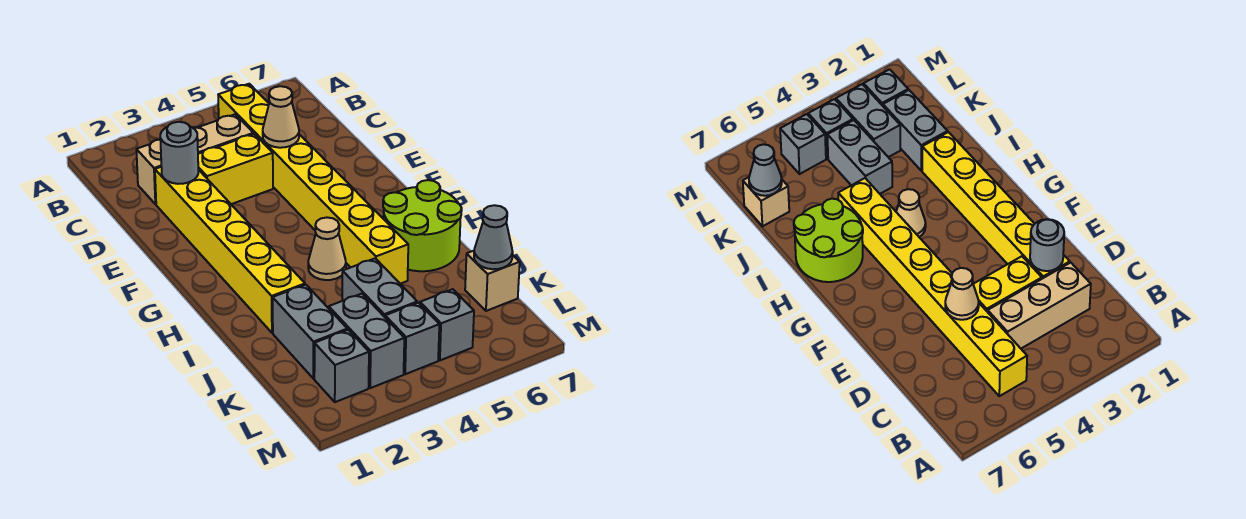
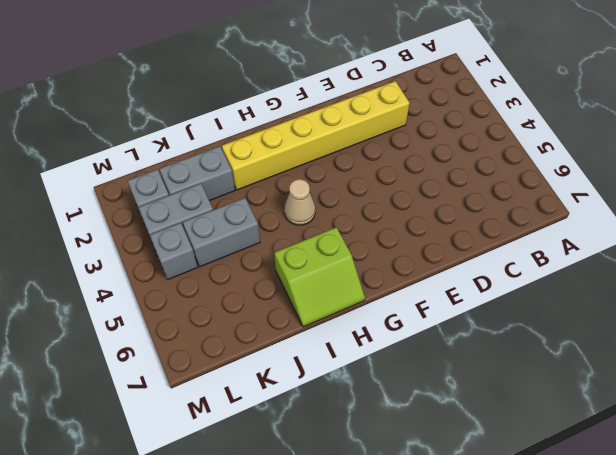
lime slope H6:I7 level 1 top 6 -> lime round brick H6:I7 level 1
none -> yellow brick B5:I5 level 1
none -> tan brick C2:C4 level 1
none -> yellow brick D3:D4 level 1

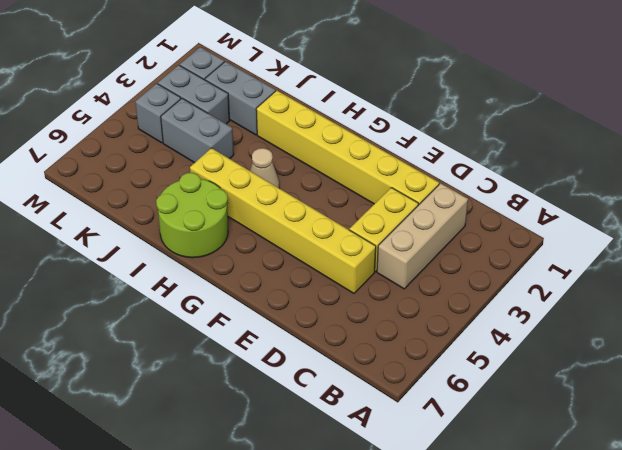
yellow brick D5:I5 level 1 -> yellow brick B5:I5 level 1
none -> tan brick K7 level 1
none -> grey brick L5 level 1
none -> grey round brick D2 level 2

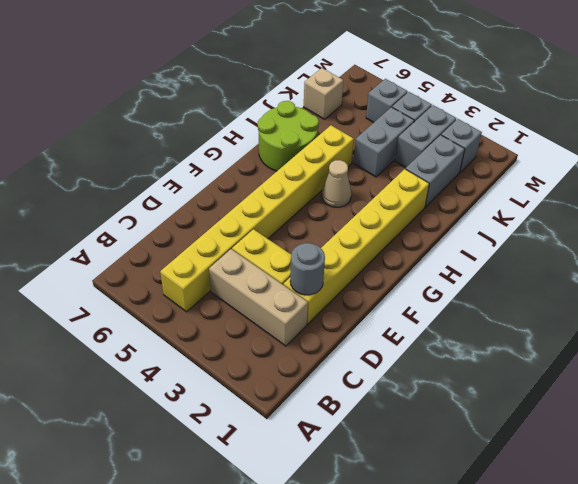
none -> tan cone D5 level 2
none -> grey cone K7 level 2

